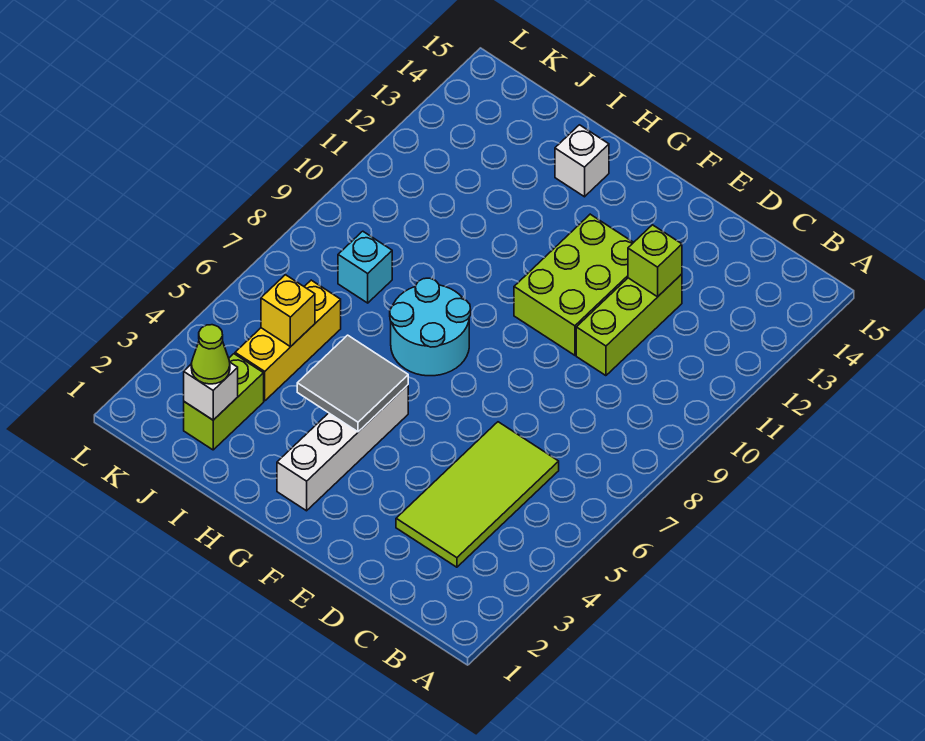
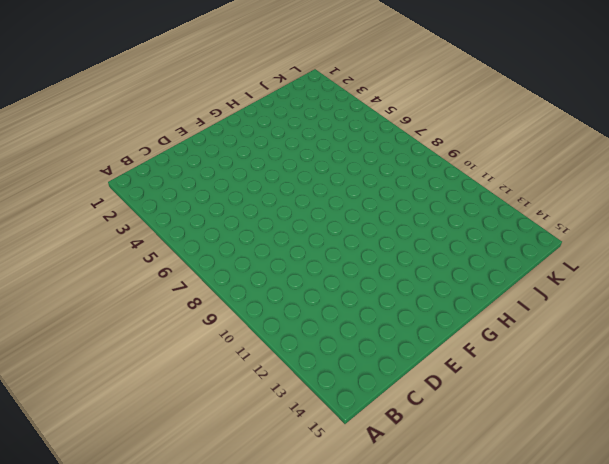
none -> lime tile C3:D6 level 1
none -> lime brick D10:D12 level 1
none -> lime brick E10:F12 level 1

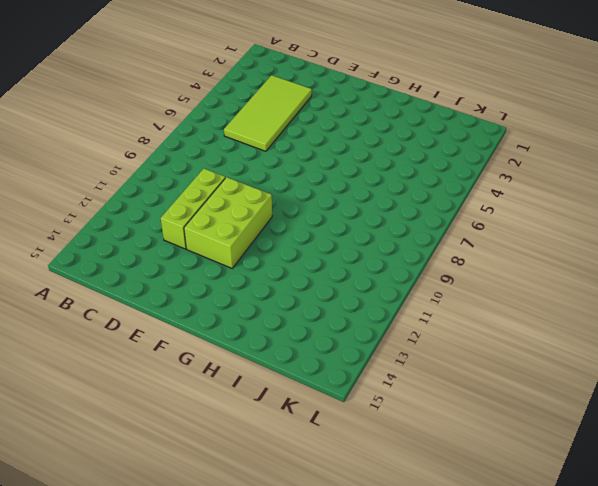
none -> white brick G2:G5 level 1
none -> cyan round brick G7:H8 level 1
none -> white brick H14 level 1

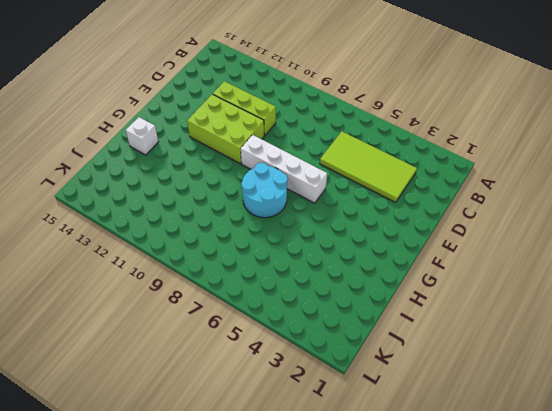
white brick F6:F9 level 1 -> white brick G2:G5 level 1
none -> lime brick J2:J3 level 1
none -> yellow brick J4:J6 level 1
none -> cyan brick J8 level 1

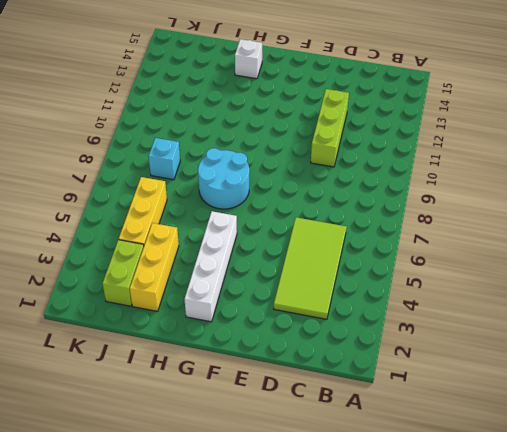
yellow brick I2:I4 level 1 -> none
none -> lime brick E10:F12 level 1
none -> lime brick D12 level 2
none -> grey tile G4:H5 level 2

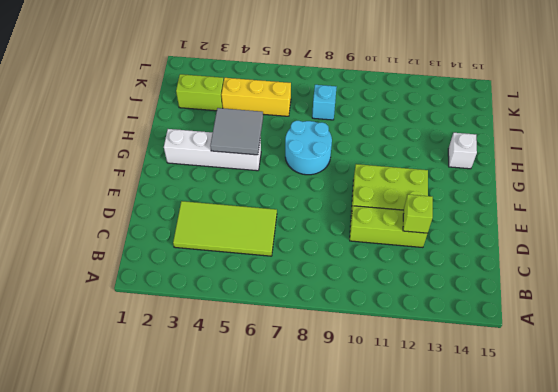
none -> white brick J2 level 2
none -> yellow brick J5 level 2
none -> lime cone J2 level 3

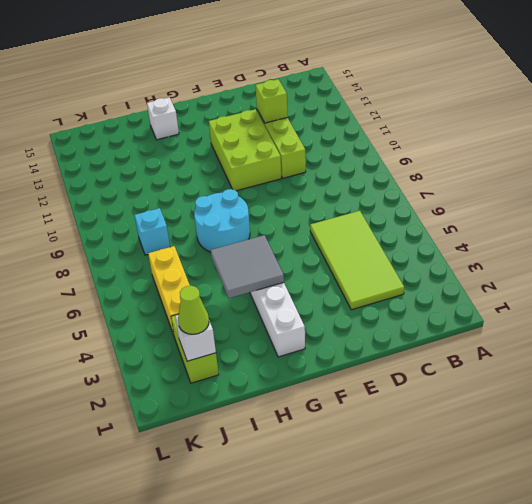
none -> yellow brick J5 level 2

